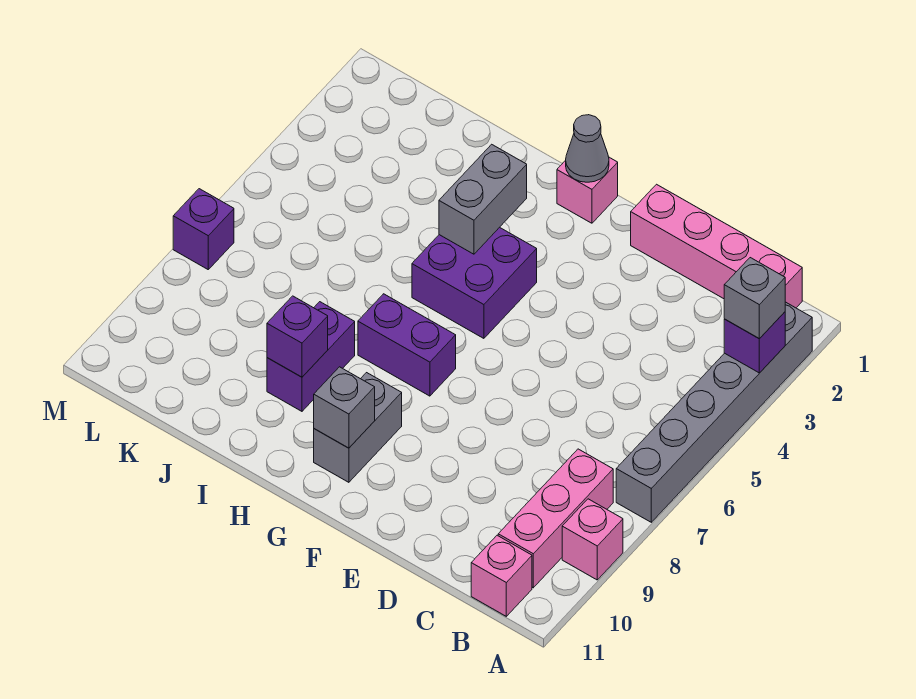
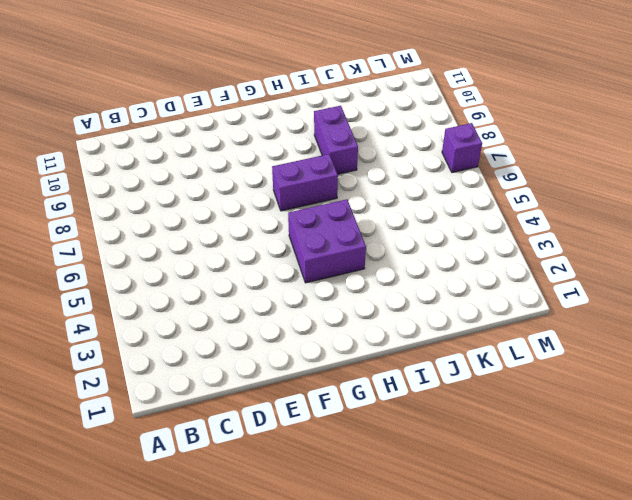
none -> grey brick A2:A7 level 1
none -> pink brick A9 level 1
none -> pink brick B1:E1 level 1

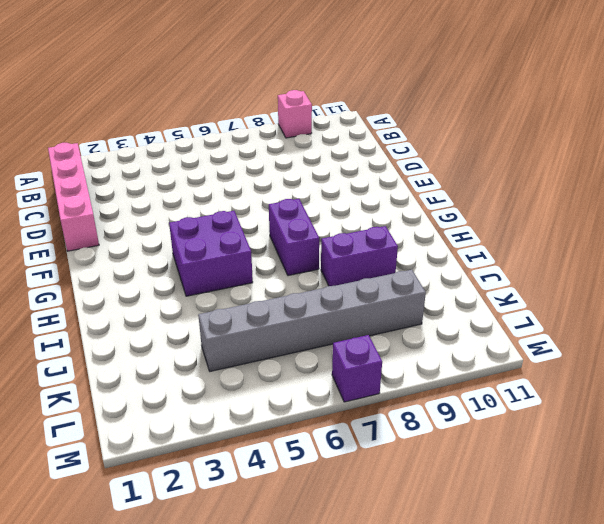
grey brick K4:K9 level 1 -> grey brick A2:A7 level 1
none -> pink brick B8:B10 level 1
none -> pink brick B11 level 1
none -> pink brick G1 level 1

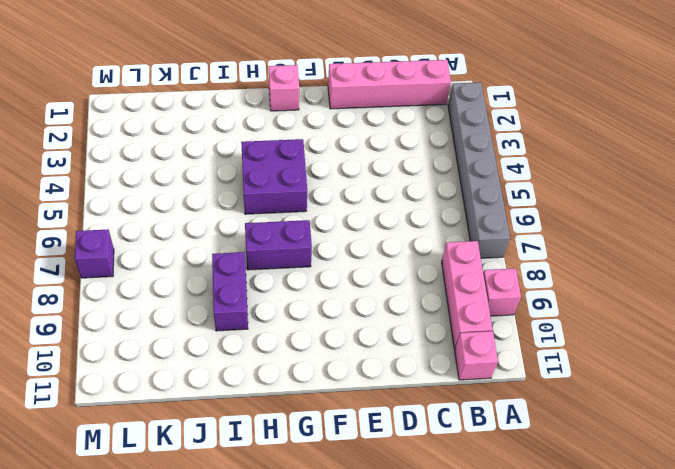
none -> grey brick G9:G10 level 1
none -> purple brick A3 level 2
none -> grey cone G1 level 2

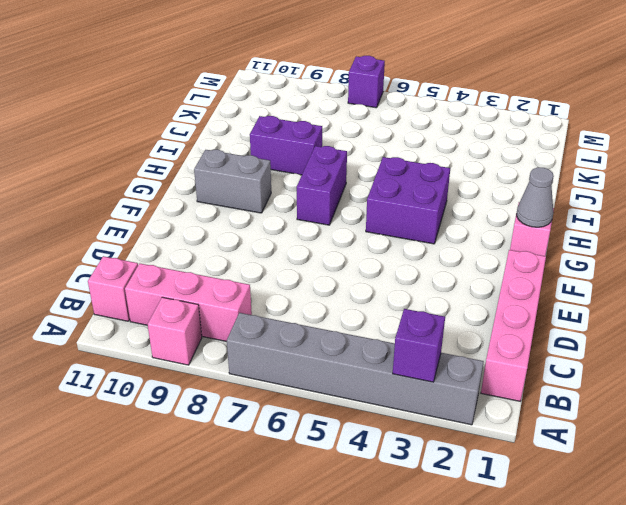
none -> grey brick G10 level 2
none -> grey brick H3:H4 level 2
none -> purple brick I9 level 2

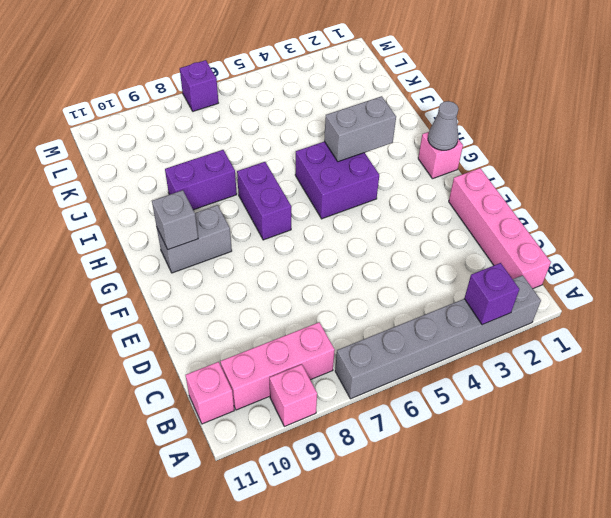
none -> purple brick I9 level 2
none -> grey brick A3 level 3

